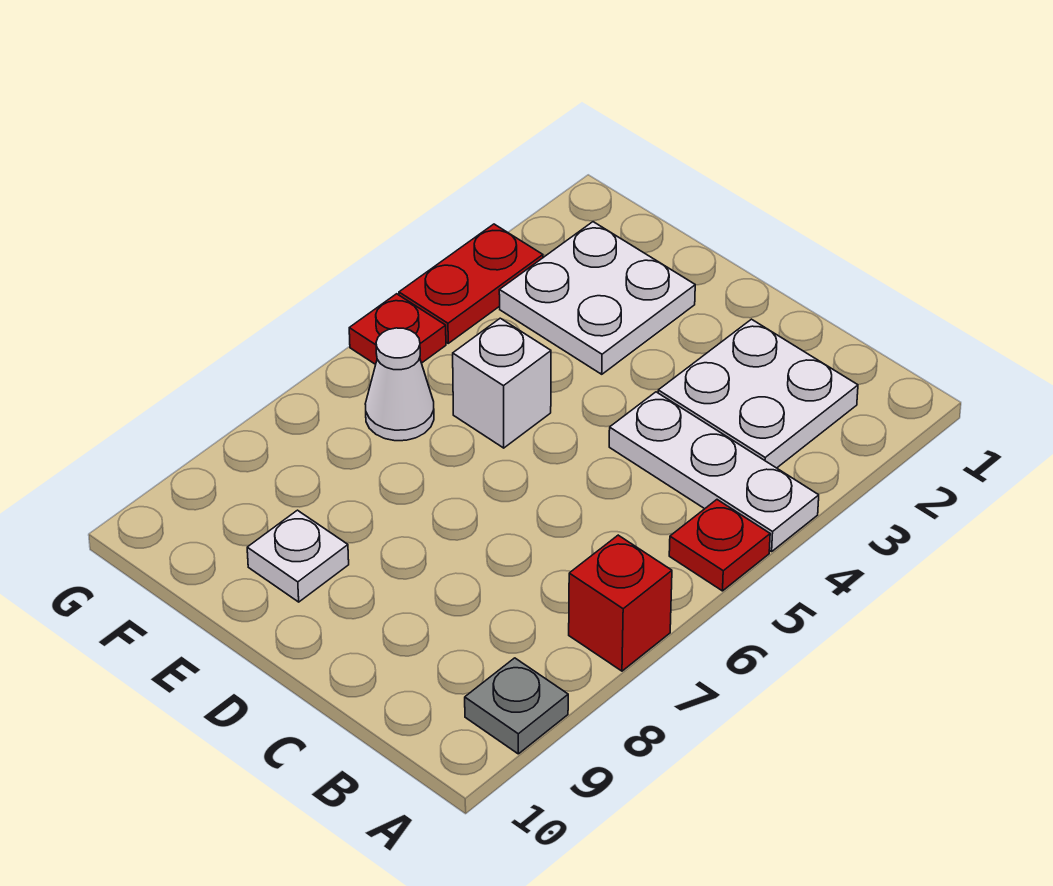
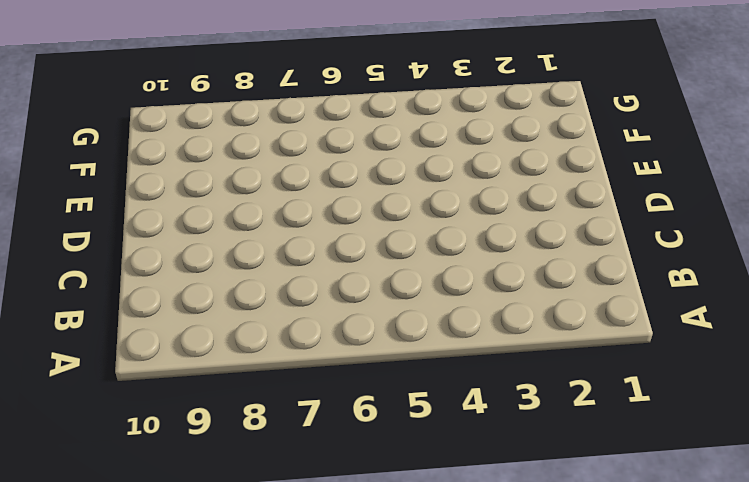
none -> white plate A4:C4 level 1
none -> red plate A5 level 1

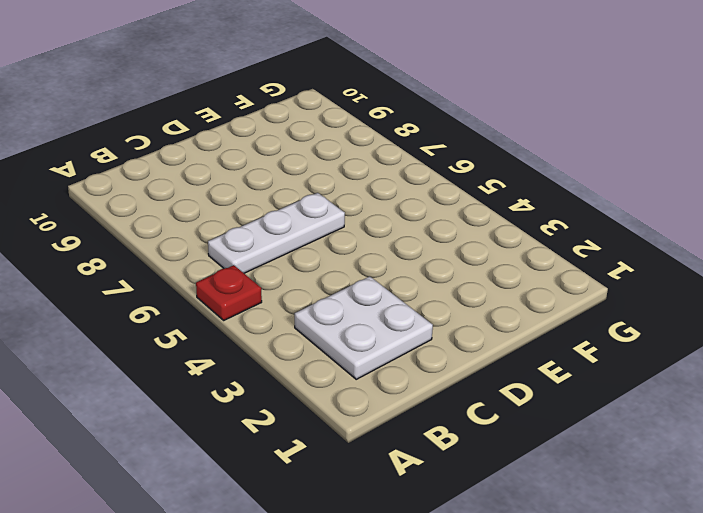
white plate B6:D6 level 1 -> white plate A4:C4 level 1
none -> red brick A7 level 1
none -> grey plate A9 level 1

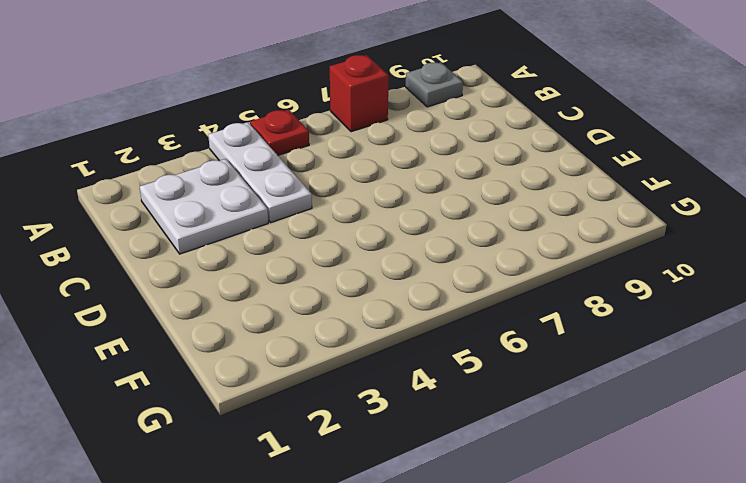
none -> white plate E2:F3 level 1
none -> white brick E5 level 1

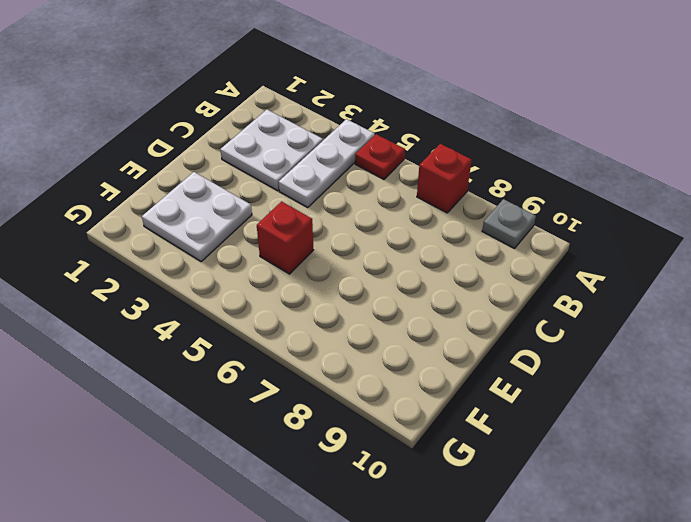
red brick E5 level 1 -> white brick E5 level 1
none -> white plate E9 level 1
none -> white cone F6 level 1

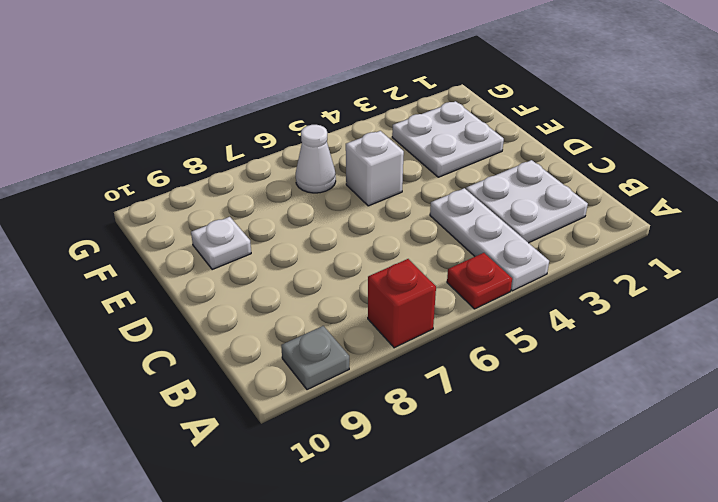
none -> red plate G3:G4 level 1
none -> red plate G5 level 1

